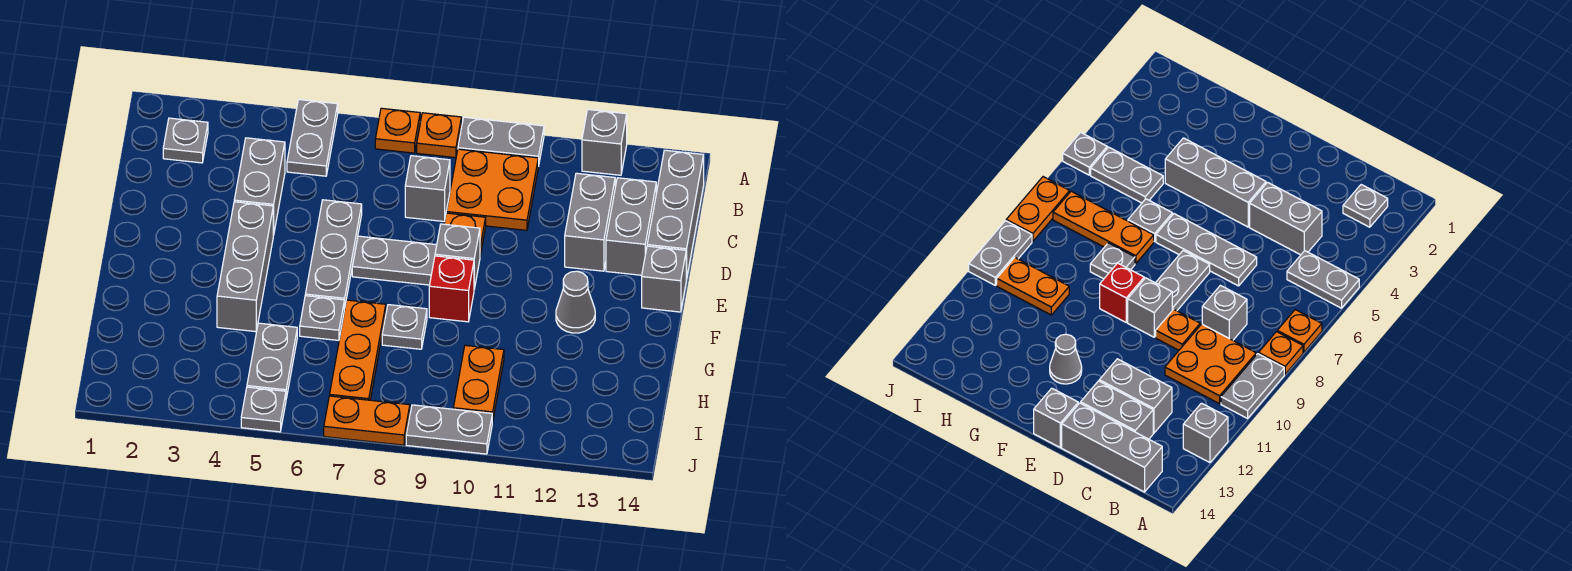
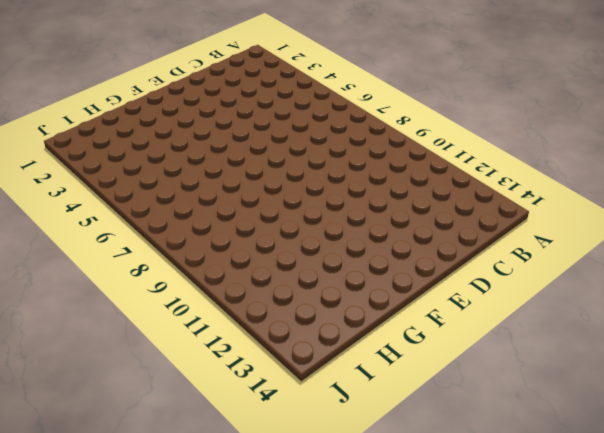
none -> grey plate A5:B5 level 1
none -> orange plate A7 level 1
none -> orange plate A8 level 1

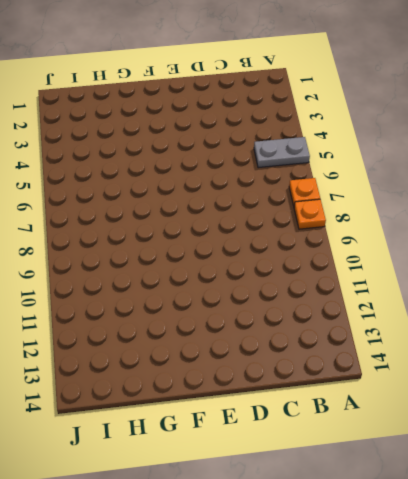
none -> grey plate A9:A10 level 1
none -> grey brick A12 level 1
none -> grey plate B2 level 1

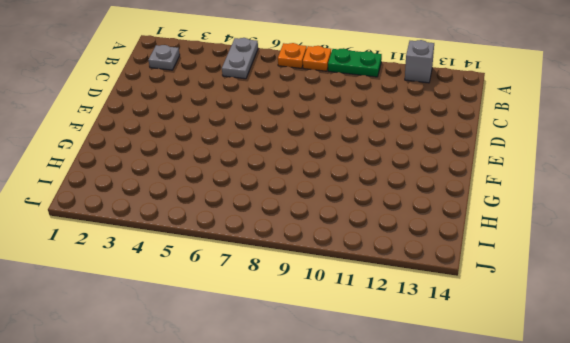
green plate A9:A10 level 1 -> grey plate A9:A10 level 1
none -> orange plate B9:C10 level 1
none -> grey brick B14:D14 level 1
none -> grey brick C4:D4 level 1

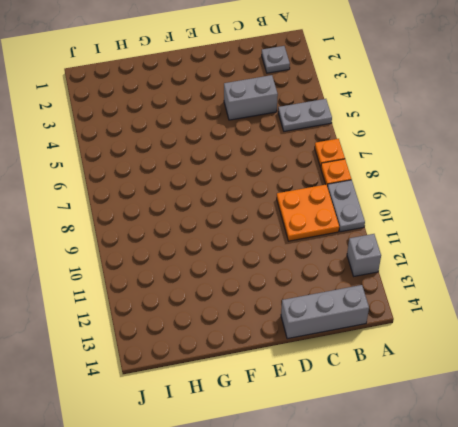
none -> grey brick C8 level 1
none -> grey brick C12:D12 level 1
none -> grey brick C13:D13 level 1

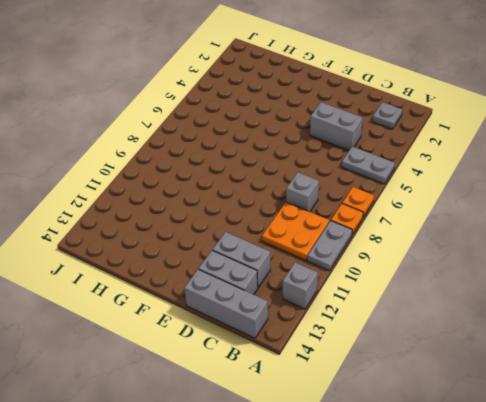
none -> grey plate D6:F6 level 1
none -> orange plate D9 level 1
none -> grey brick E4:G4 level 1

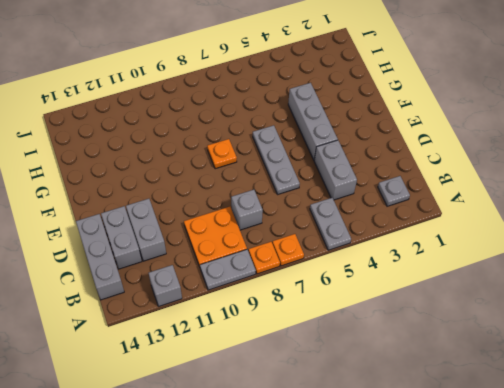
orange plate F8 level 1 -> orange plate D9 level 1
none -> grey plate E7:E8 level 1
none -> grey brick E9 level 1
none -> grey brick E14 level 1

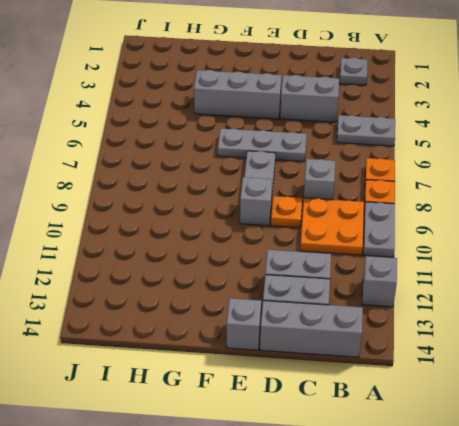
none -> red brick F9 level 1
none -> grey cone F12 level 1
none -> grey plate G6 level 1

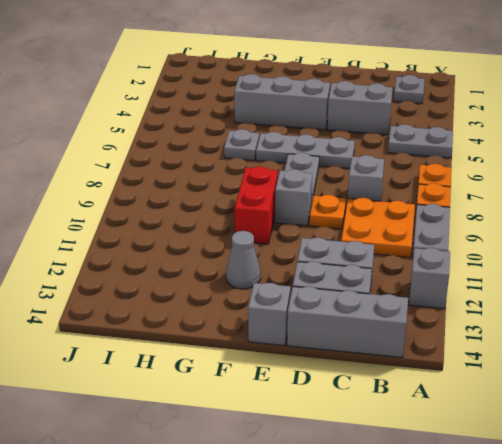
red brick F9:F10 level 1 -> red brick F9 level 1
none -> orange plate G7:I7 level 1
none -> grey plate G8 level 1
none -> grey plate H5:I5 level 1

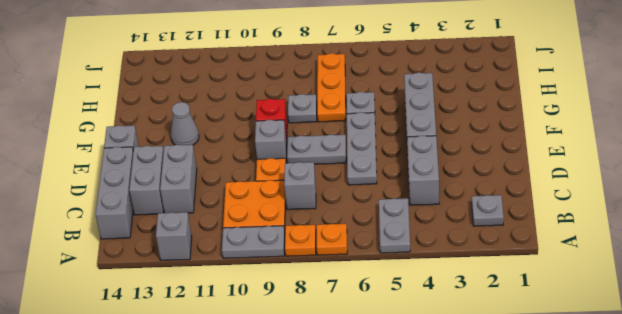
none -> grey plate H5:I5 level 1
none -> orange plate H10:I10 level 1
none -> grey plate J5 level 1

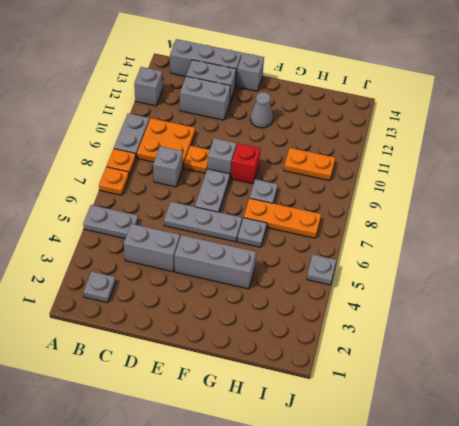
none -> grey plate H5:I5 level 1
none -> orange plate J7:J8 level 1
none -> grey plate J9:J10 level 1

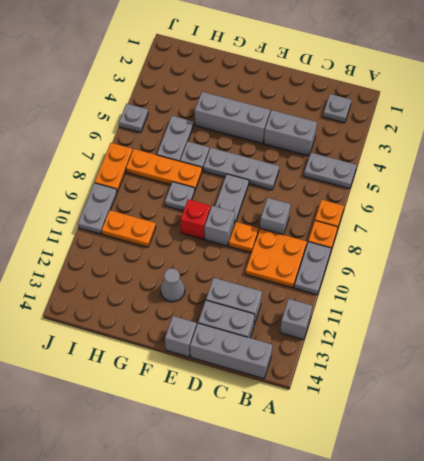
grey plate H5:H6 level 1 -> grey plate H5:I5 level 1

